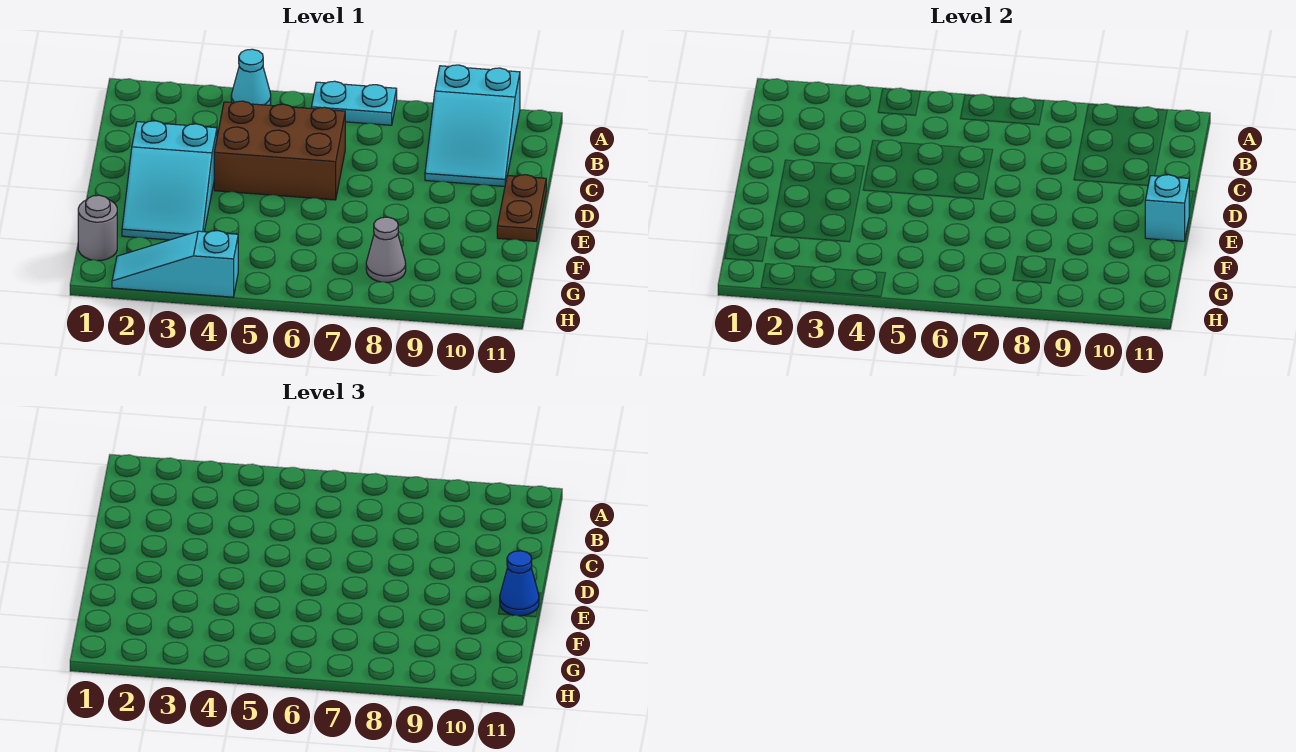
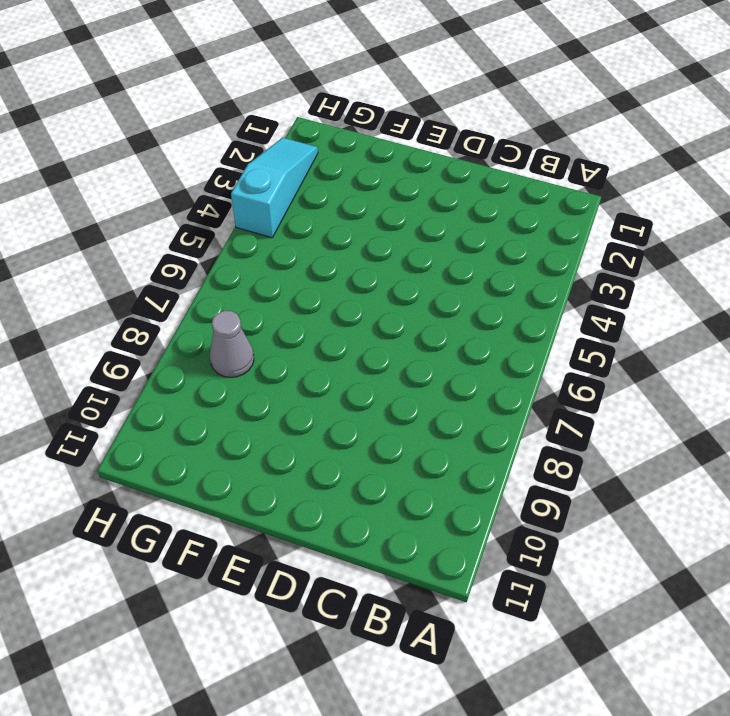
none -> cyan cone A4 level 1
none -> cyan plate A6:A7 level 1

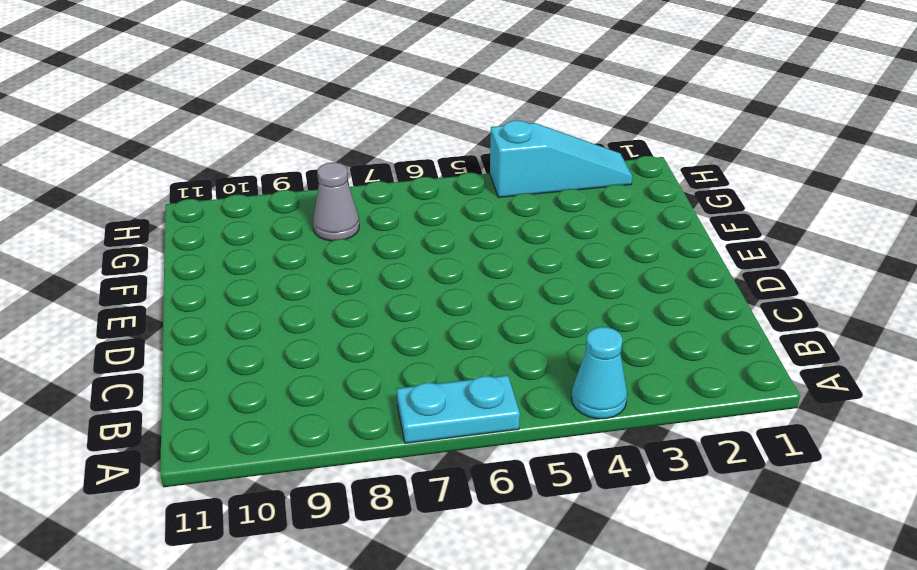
none -> cyan slope A9:C10 level 1 top A
none -> brown brick C4:D6 level 1

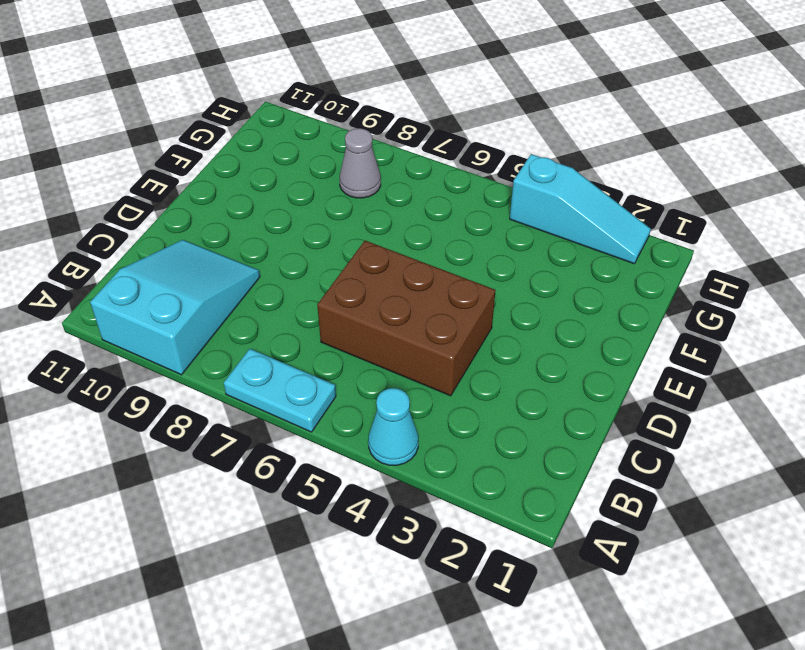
none -> cyan slope D2:F3 level 1 top D
none -> brown plate D11:E11 level 1

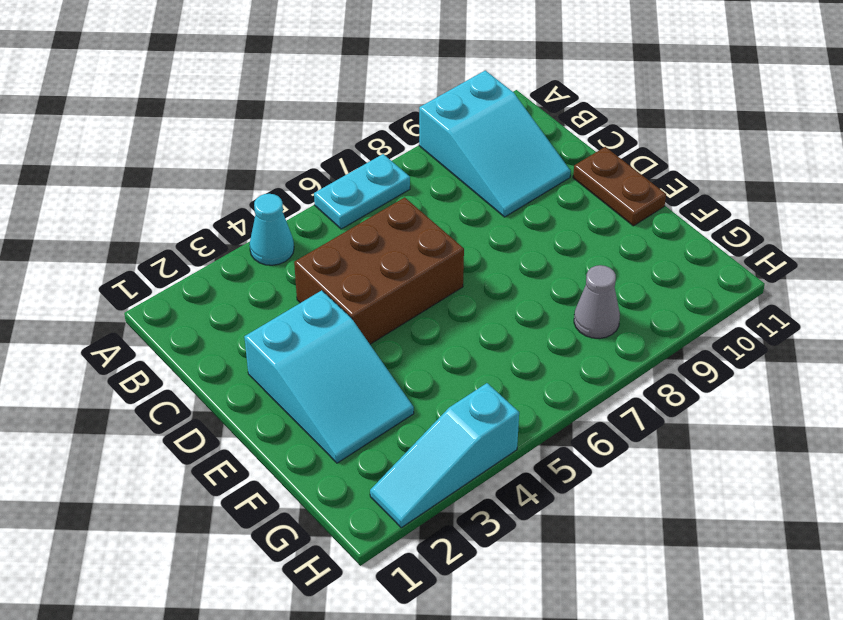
none -> grey round brick G1 level 1
none -> cyan brick E11 level 2

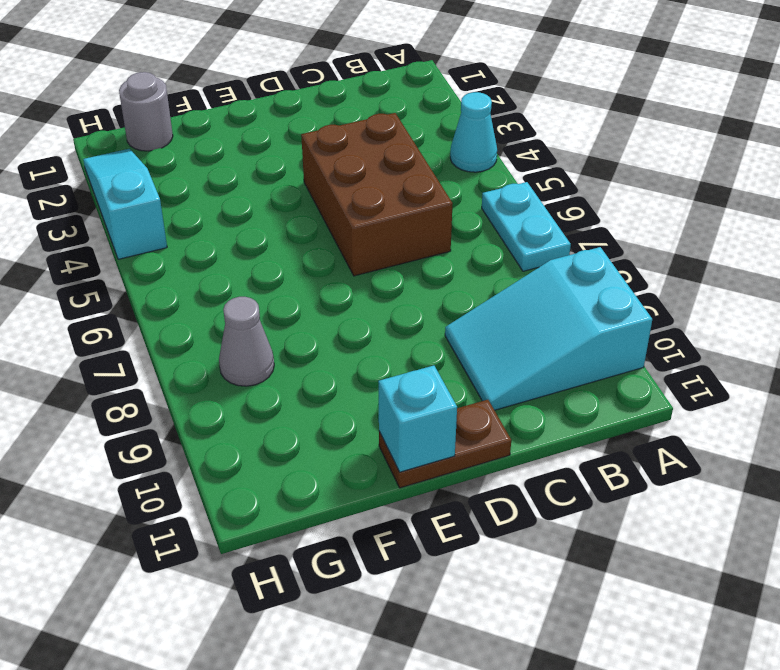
none -> cyan slope D2:F3 level 1 top D
none -> blue cone E11 level 3

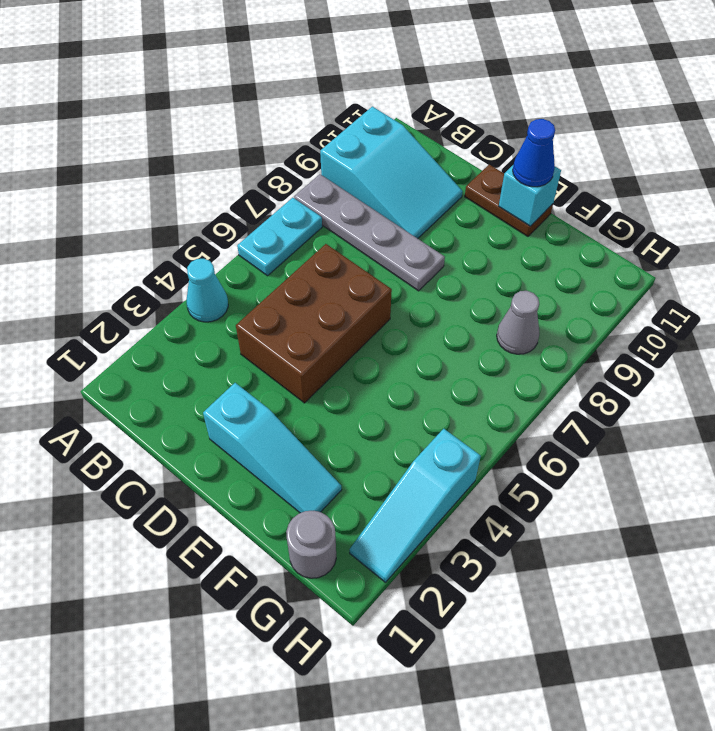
grey plate A8:D8 level 1 -> none
cyan slope D2:F2 level 1 top D -> cyan slope D2:F3 level 1 top D

